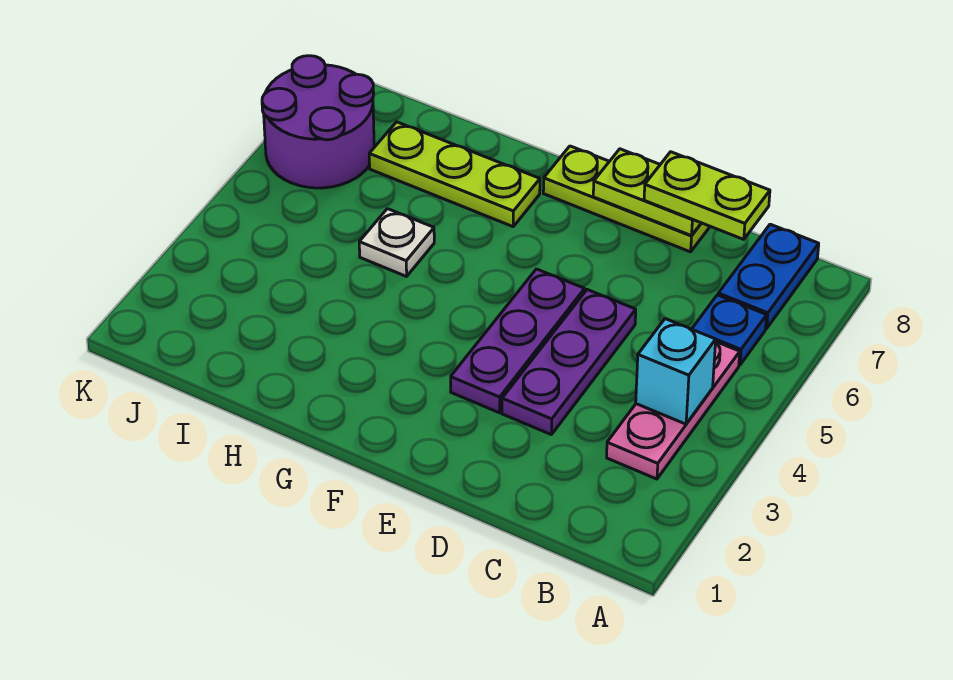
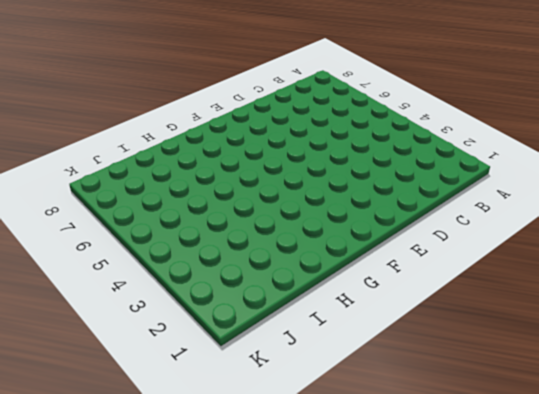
none -> pink plate B3:B5 level 1
none -> blue plate B6 level 1
none -> blue plate B7:B8 level 1

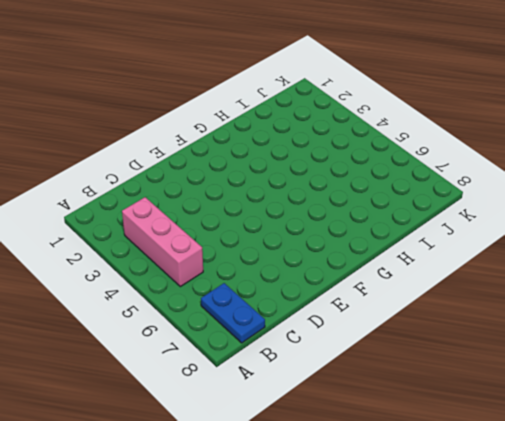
pink brick B3:B5 level 1 -> pink plate B3:B5 level 1
none -> blue plate B6 level 1
none -> purple plate D3:D5 level 1
none -> lime plate D8:F8 level 1

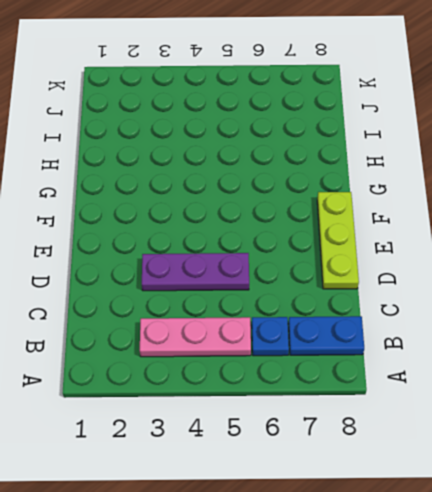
none -> purple plate E3:E5 level 1
none -> lime plate G7:I7 level 1
none -> white plate H5 level 1

